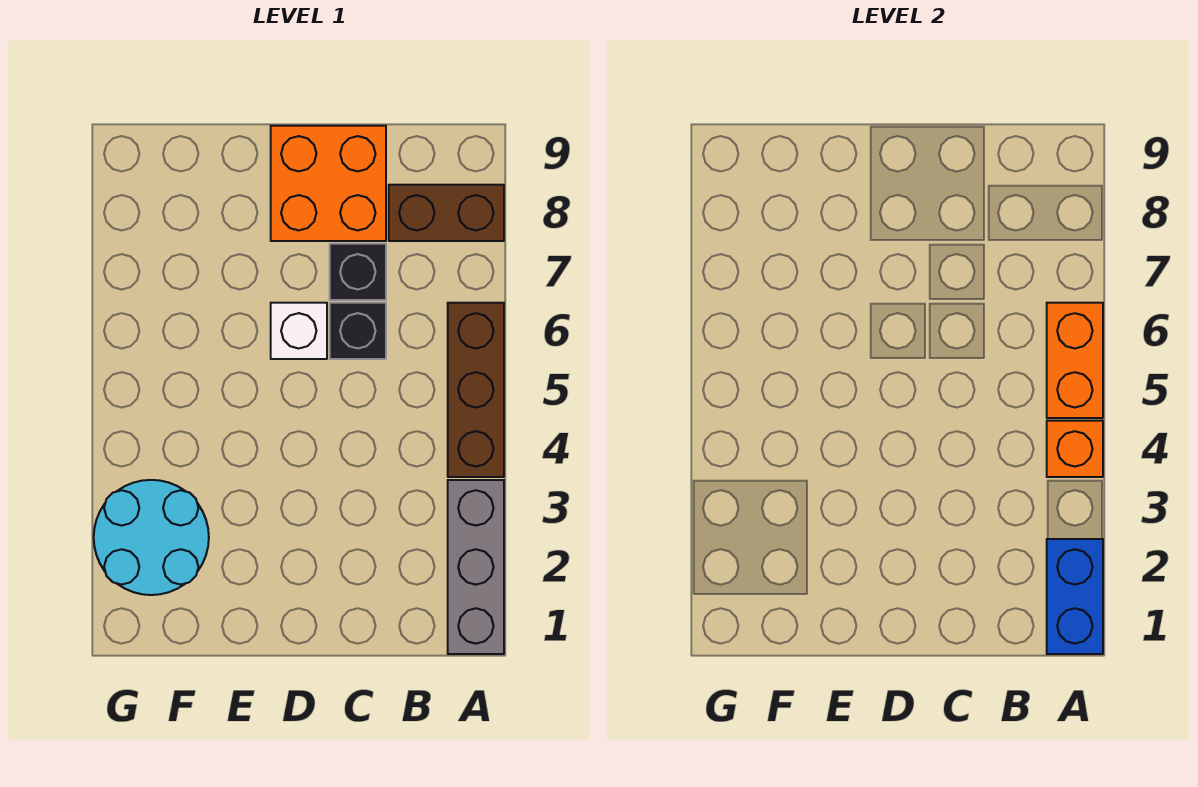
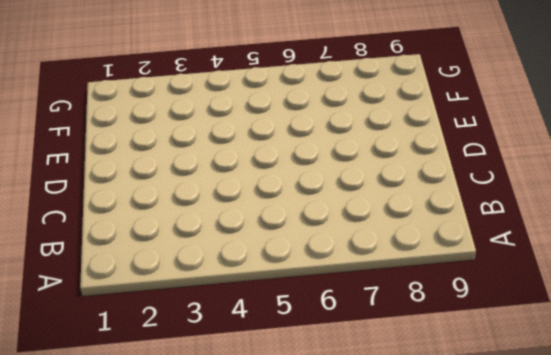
none -> grey brick A1:A3 level 1
none -> brown brick A4:A6 level 1

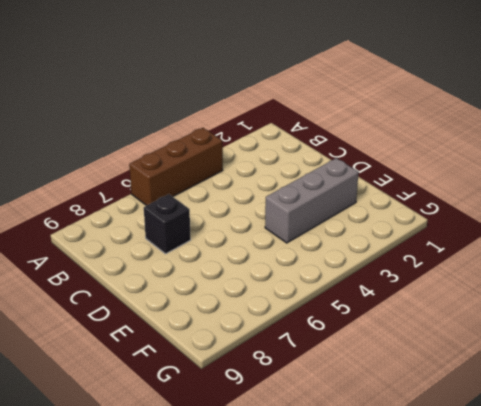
grey brick E2:E4 level 1 -> grey brick A1:A3 level 1
none -> brown brick A8:B8 level 1
none -> black brick C6 level 1

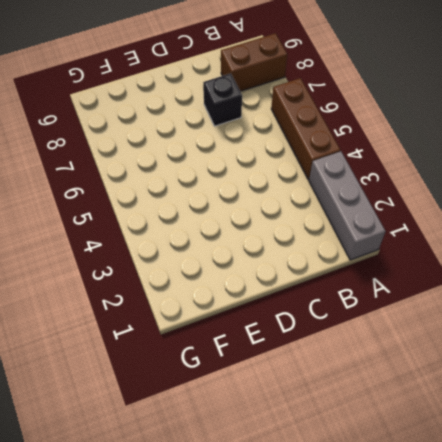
none -> black brick C6 level 1
none -> orange brick C8:D9 level 1

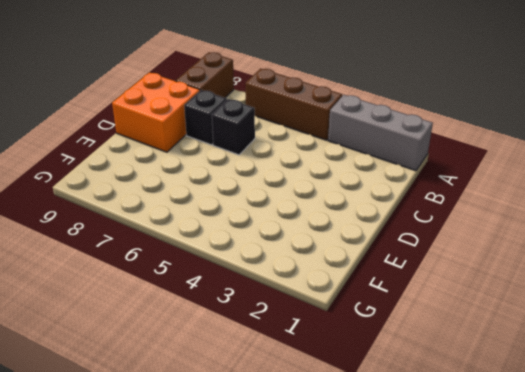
none -> white brick D6 level 1
none -> cyan round brick F2:G3 level 1

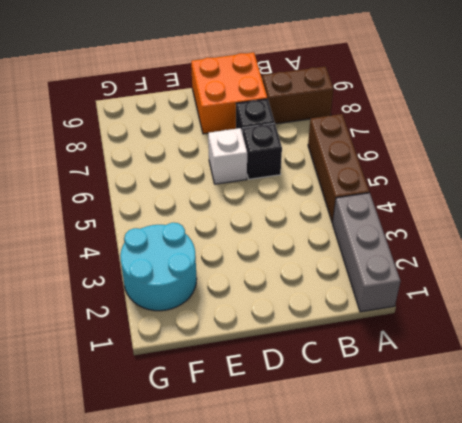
none -> blue brick A1:A2 level 2
none -> orange brick A4 level 2

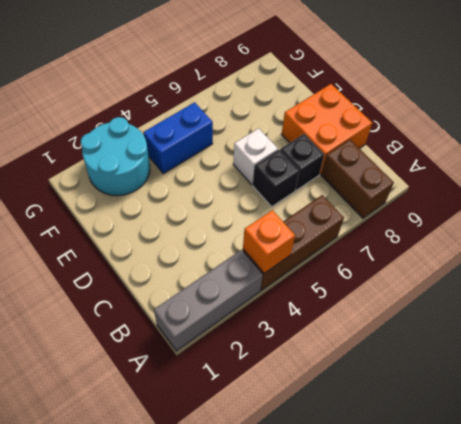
blue brick F4:F5 level 1 -> blue brick A1:A2 level 2
none -> orange brick A5:A6 level 2

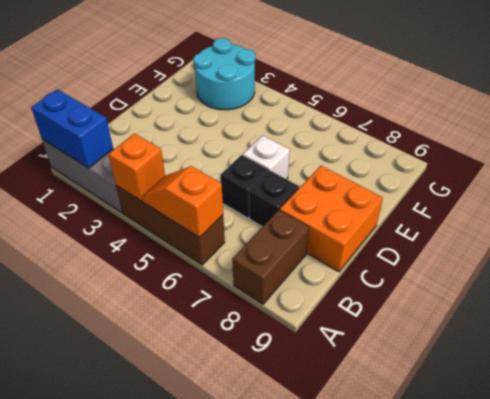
orange slope A5:A6 level 2 top 6 -> orange brick A5:A6 level 2

